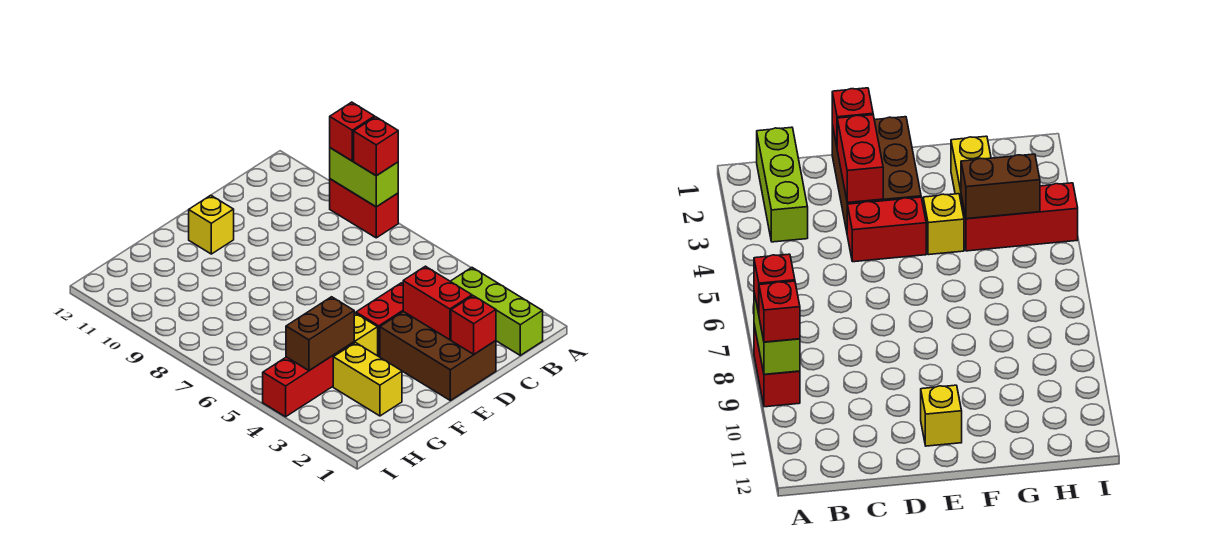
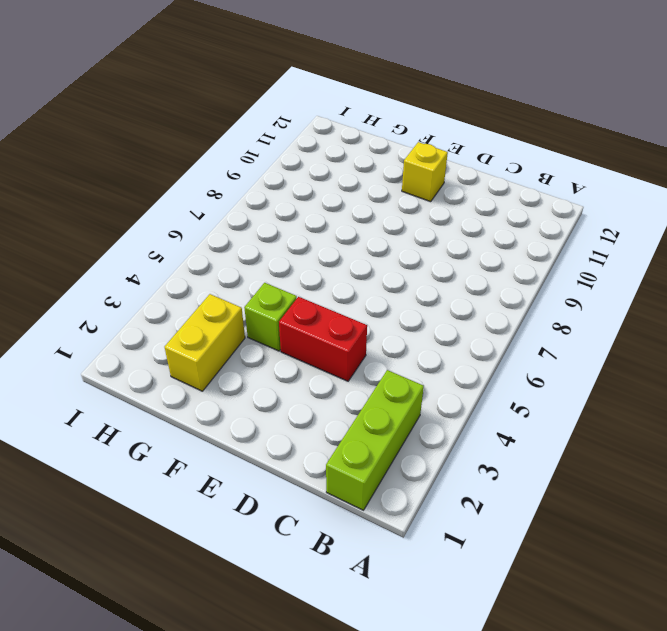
lime brick F4 level 1 -> yellow brick F4 level 1
none -> red brick A8:A9 level 1
none -> brown brick D1:E3 level 1
none -> red brick G4:I4 level 1

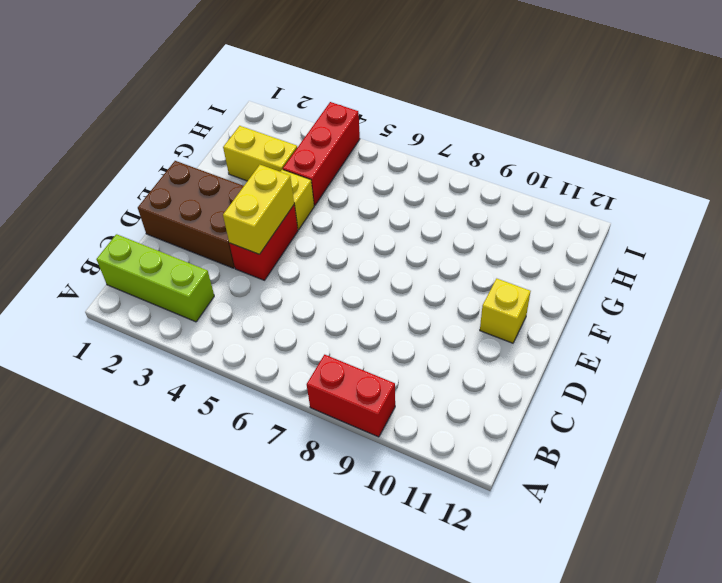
yellow brick D4:E4 level 2 -> none
none -> lime brick A8:A9 level 2
none -> red brick D1 level 2
none -> red brick D2:D3 level 2

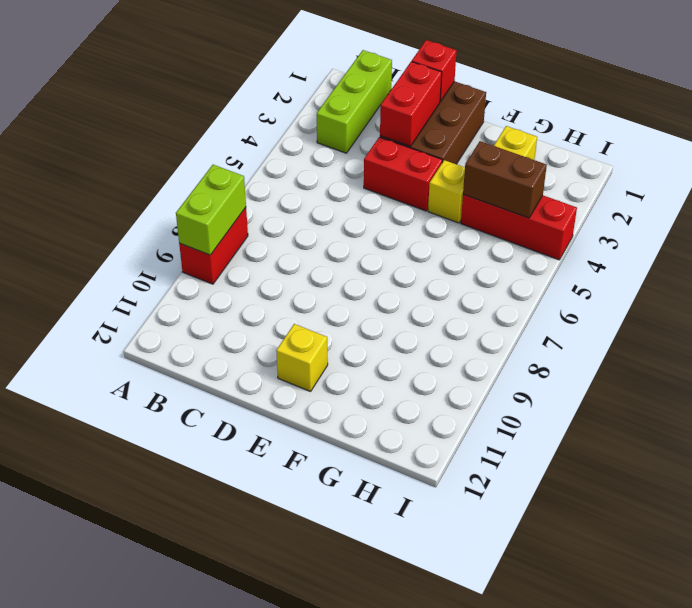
none -> red brick A8 level 3
none -> red brick A9 level 3

